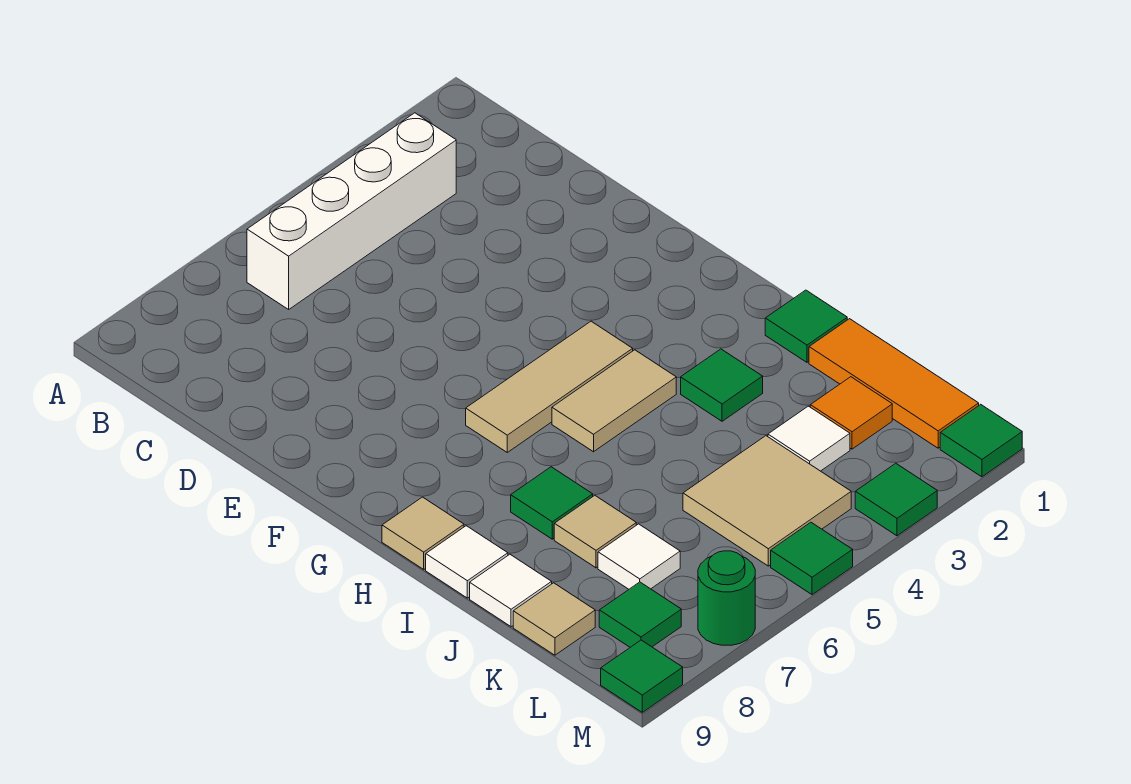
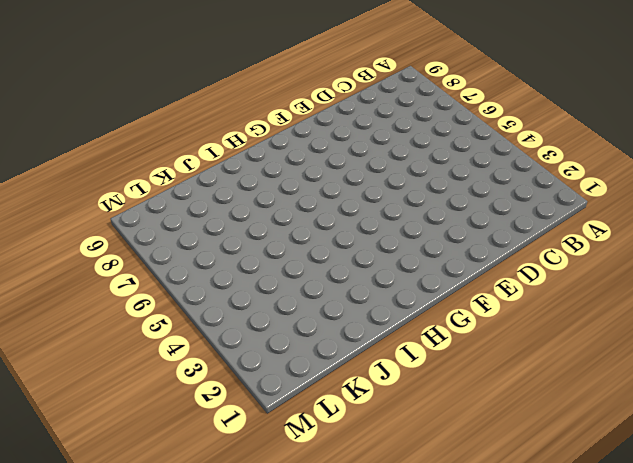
none -> white brick B3:B6 level 1
none -> tan tile G4:G6 level 1
none -> tan tile H4:H5 level 1

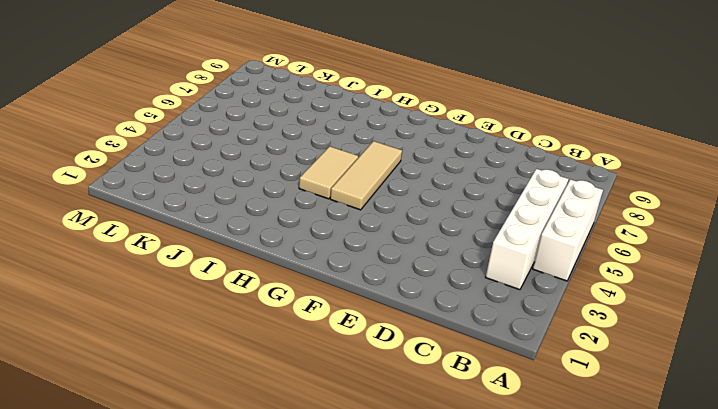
white brick A4:A6 level 1 -> none
none -> tan tile H9 level 1
none -> green tile I1 level 1
none -> green tile I3 level 1

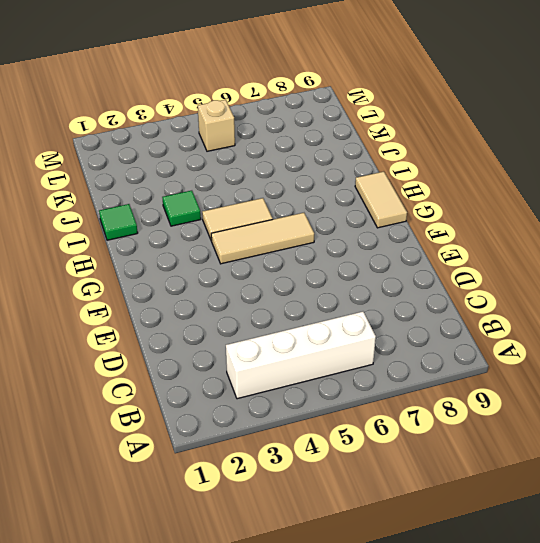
tan tile G9:H9 level 1 -> tan tile H9 level 1
tan brick L5 level 1 -> tan tile K4:L5 level 1
none -> green tile I7 level 1
none -> white tile I9 level 1
none -> orange tile J1:L1 level 1

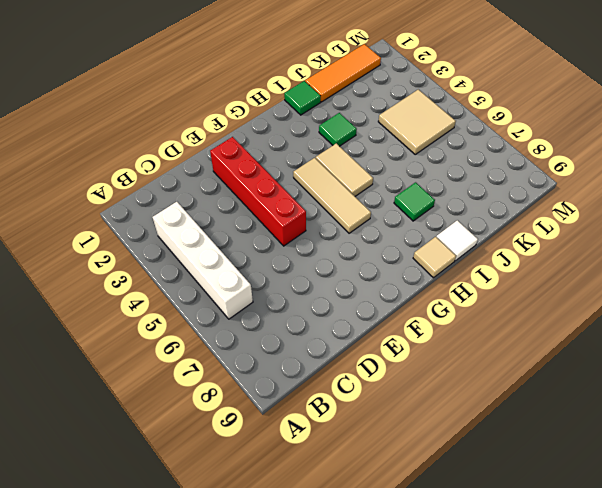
red brick E2:E5 level 1 -> none
none -> tan tile J7 level 1
none -> white tile J9 level 1
none -> orange tile K2 level 1

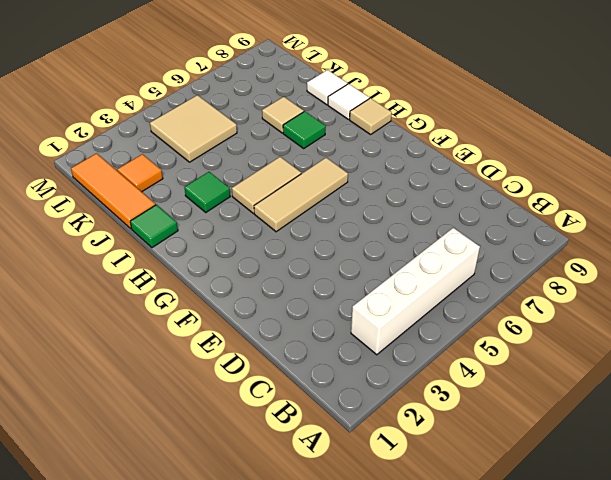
none -> white tile K3 level 1
none -> white tile K7 level 1
none -> tan tile K9 level 1

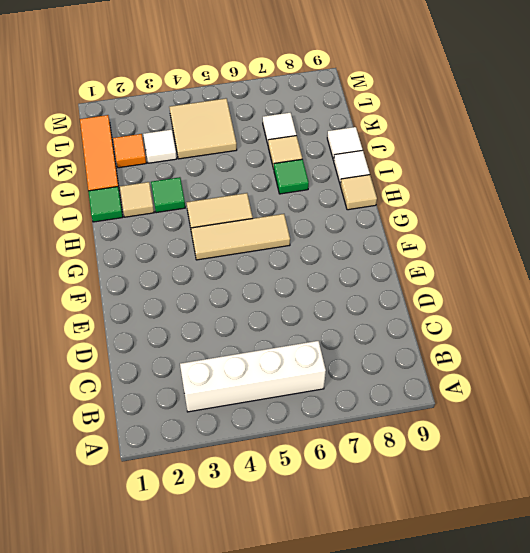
tan tile I2 level 1 -> tan tile K9 level 1
none -> green tile L8 level 1
none -> green tile M1 level 1
none -> green tile M3 level 1

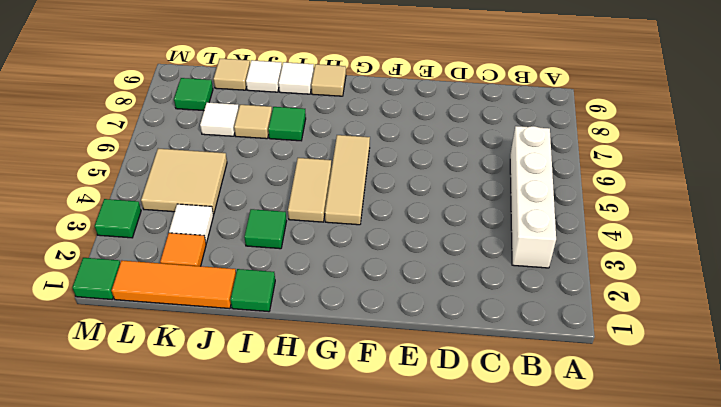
none -> green tile M5 level 1
none -> green round brick M7 level 1
none -> green tile M9 level 1

